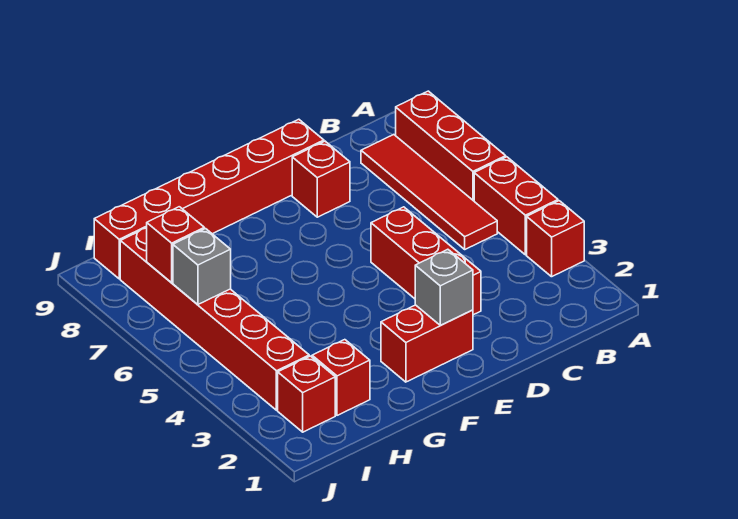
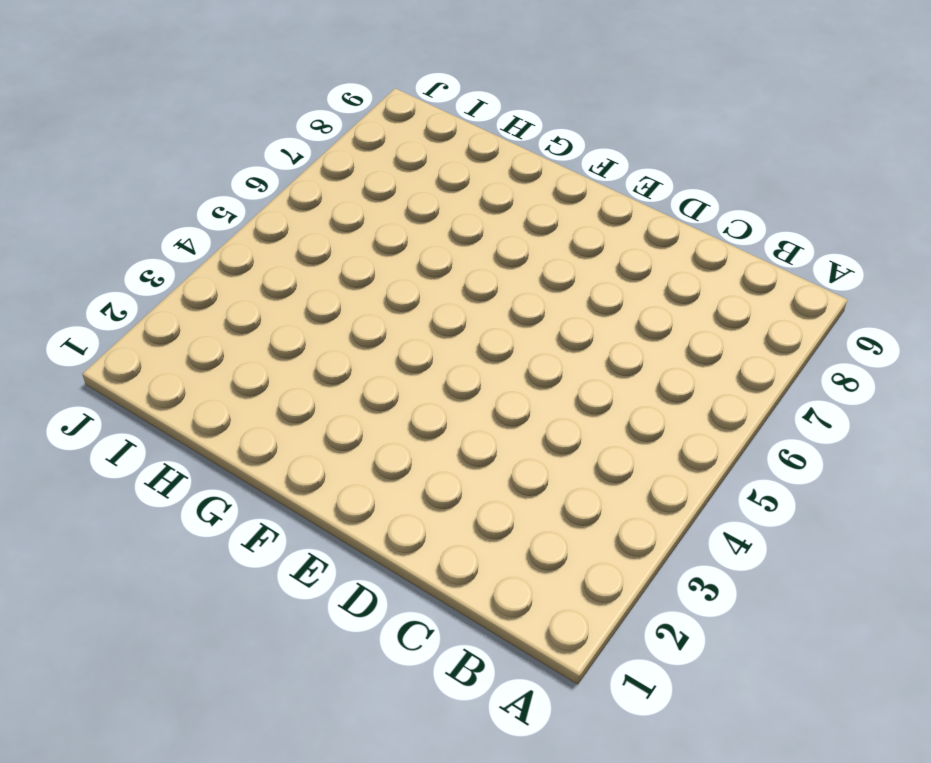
none -> red brick A3 level 1
none -> red brick A4:A5 level 1
none -> red brick A6:A8 level 1

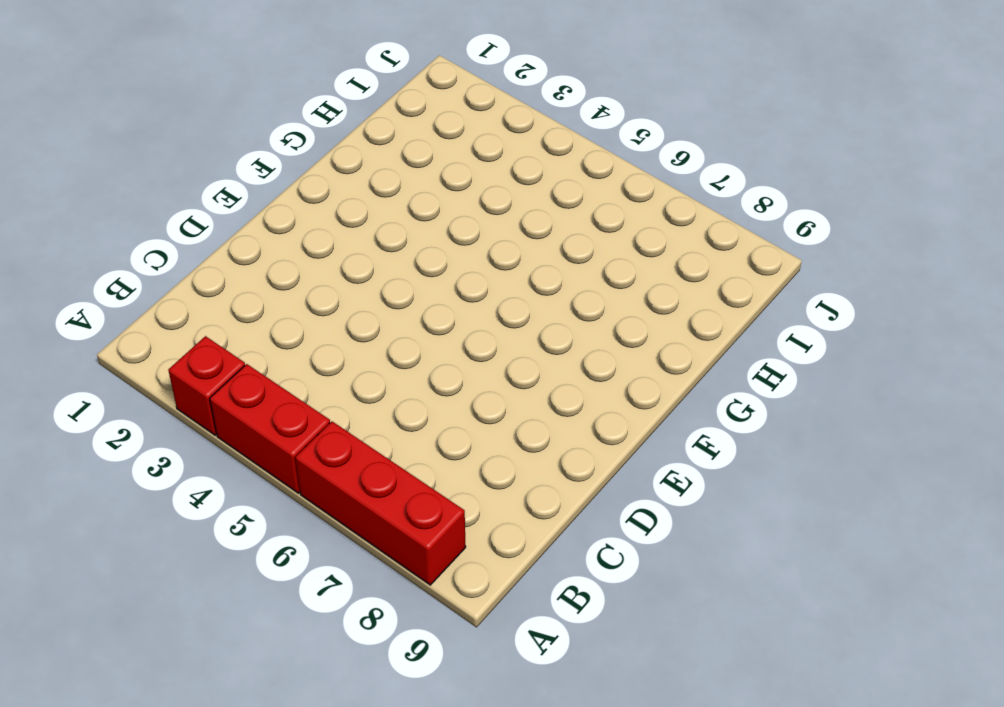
none -> red tile B5:B8 level 1
none -> red brick D3:D5 level 1
none -> red brick D8 level 1

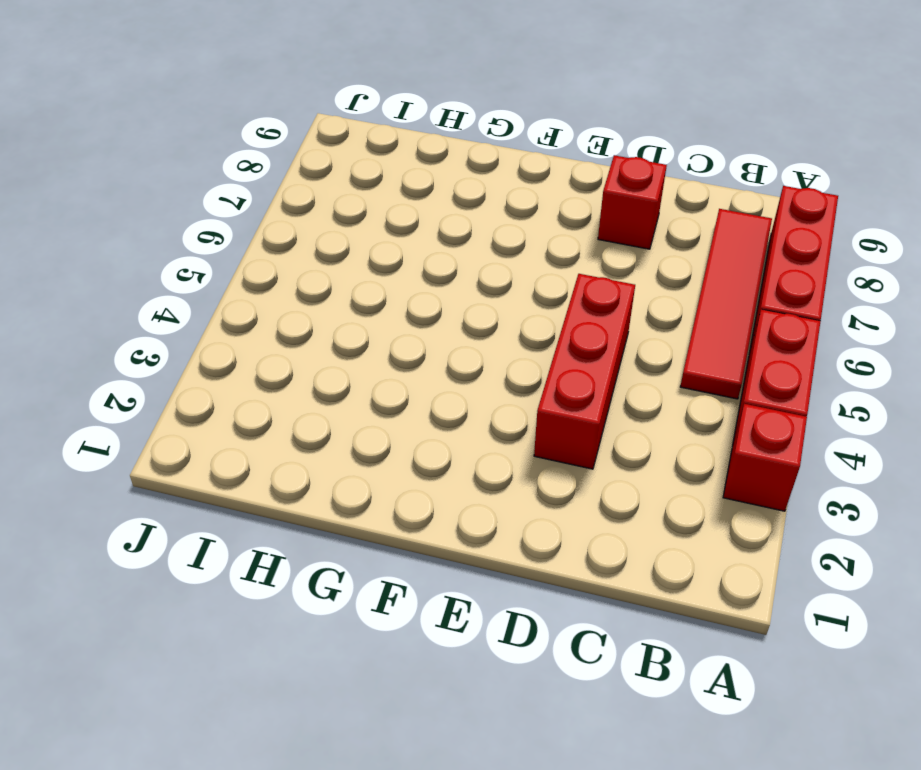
none -> red brick D9:I9 level 1
none -> red brick E2:F2 level 1
none -> red brick H2 level 1

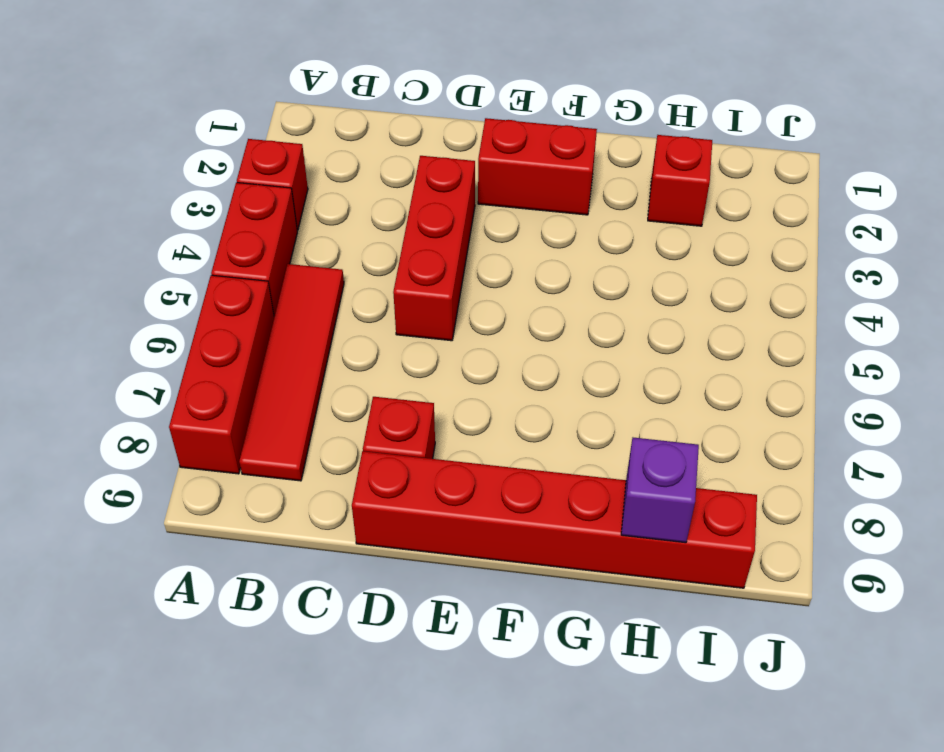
purple brick H9 level 2 -> none
none -> red brick I2 level 1
none -> red brick I3:I8 level 1
none -> grey brick E2 level 2

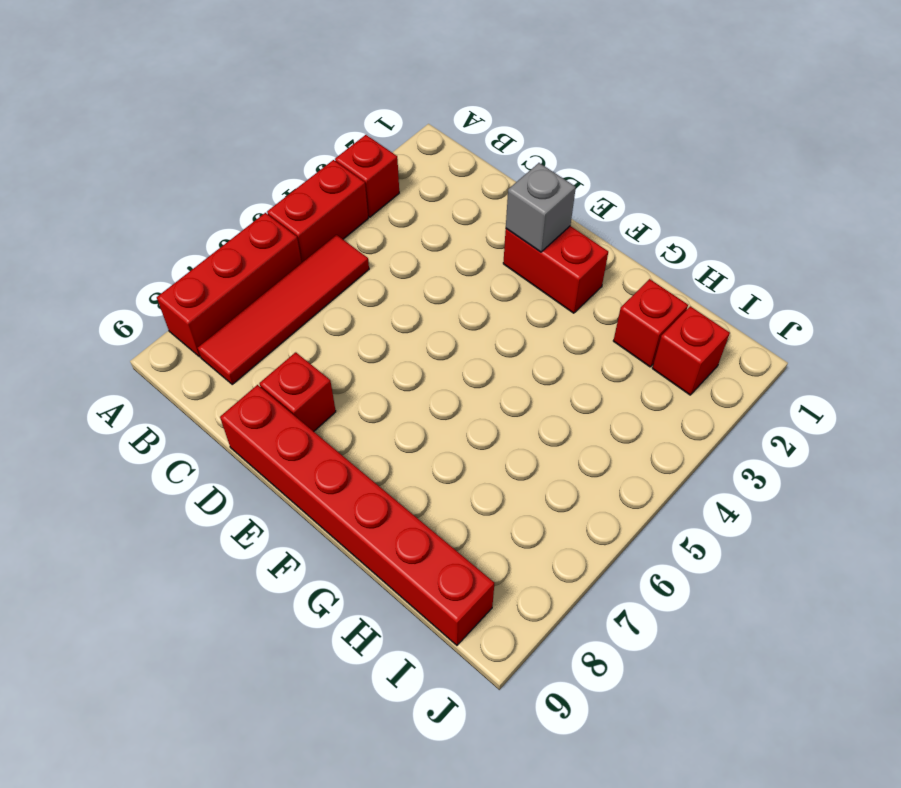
none -> red brick D3:D5 level 1
none -> red brick I3:I8 level 1
none -> grey brick I6 level 2

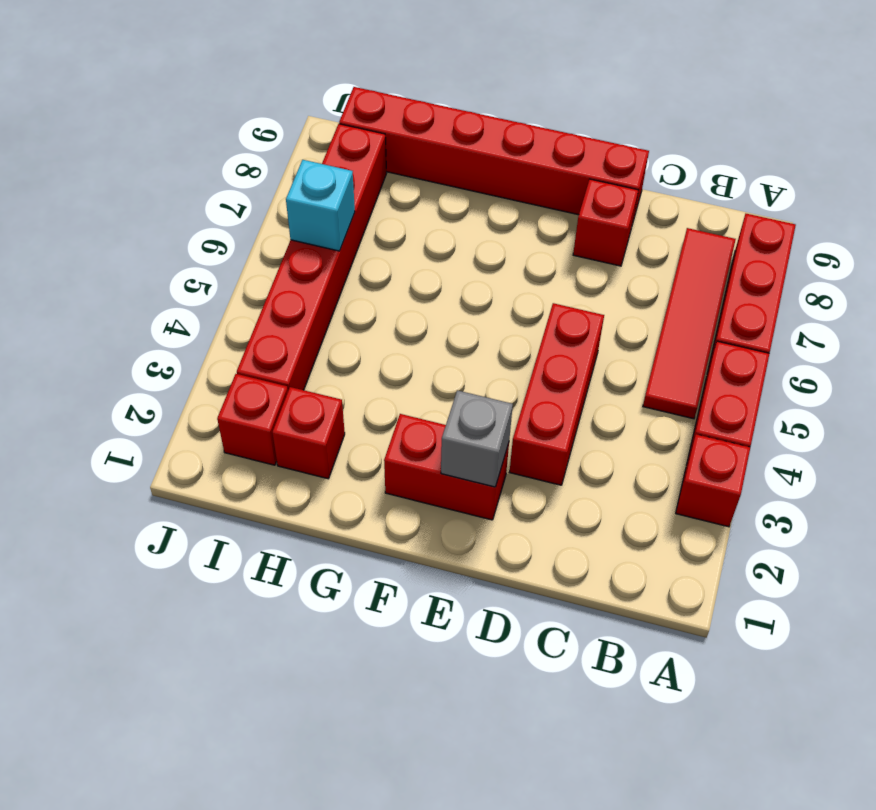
cyan brick I6 level 2 -> grey brick I6 level 2
none -> red brick I7 level 2

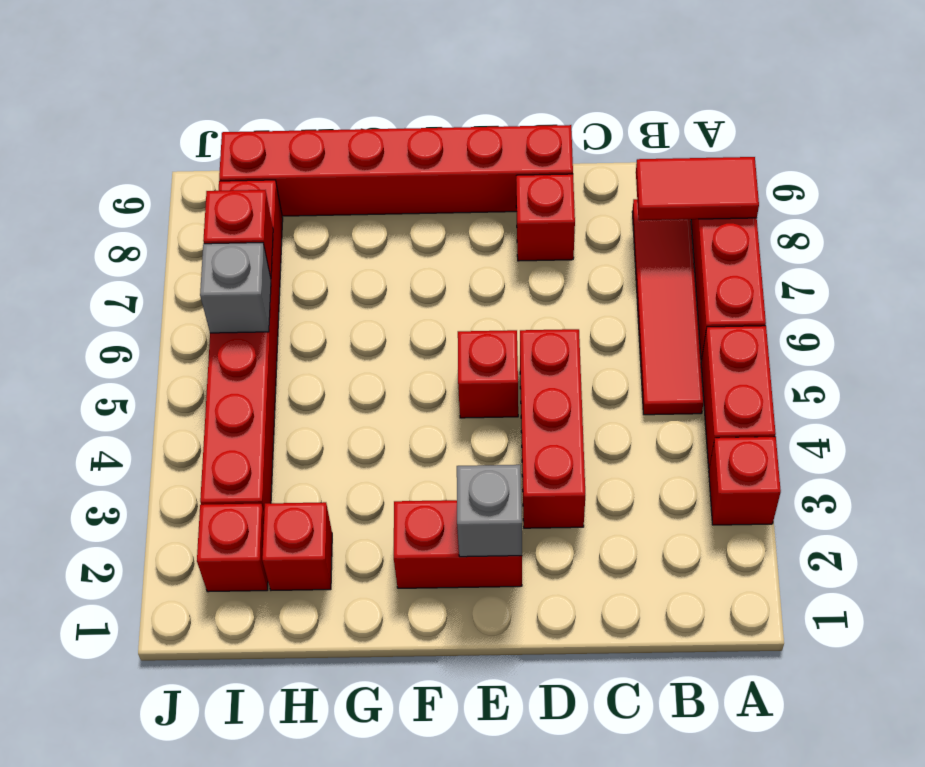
red tile A8:B8 level 2 -> none
red brick E5 level 1 -> none

